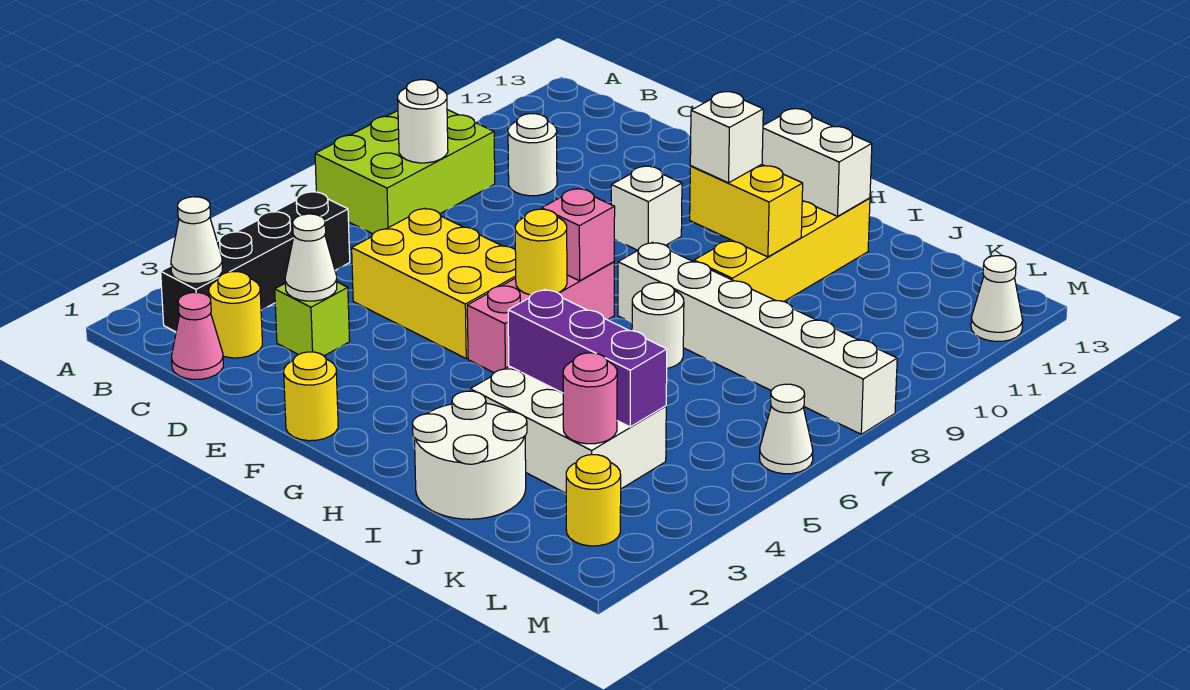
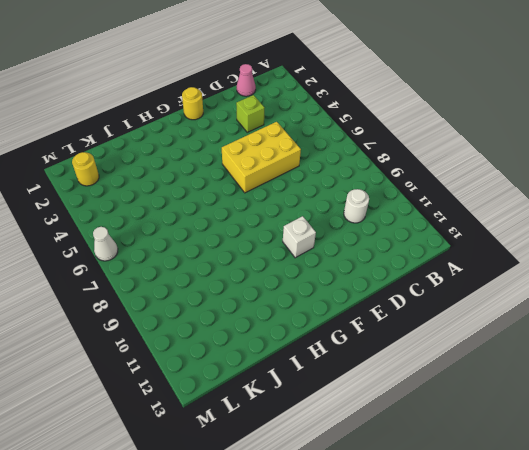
none -> lime brick A7:B9 level 1
none -> black brick B2:B5 level 1
none -> yellow round brick C2 level 1

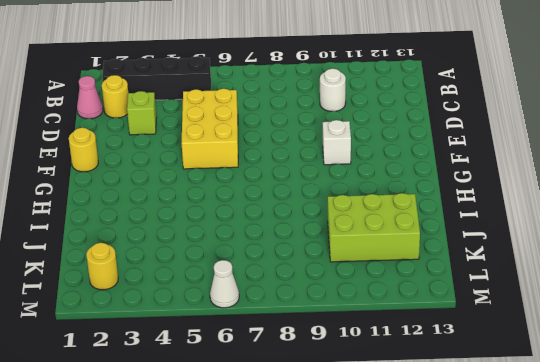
lime brick J10:K12 level 1 -> lime brick A7:B9 level 1
none -> pink brick G5:G7 level 1
none -> white brick H8:M8 level 1
none -> white round brick I1:J2 level 1

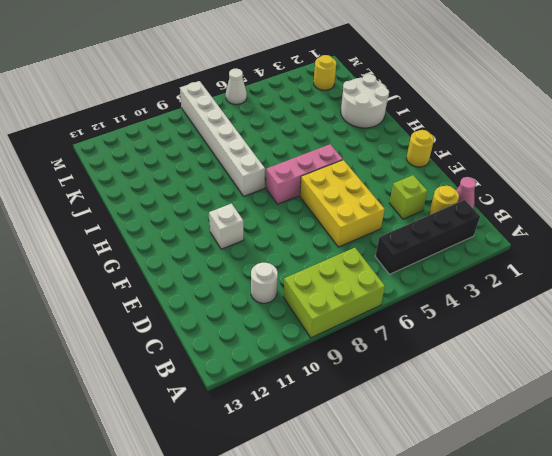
none -> white brick I3:K4 level 1
none -> white round brick I7 level 1
none -> yellow brick I9:I12 level 1

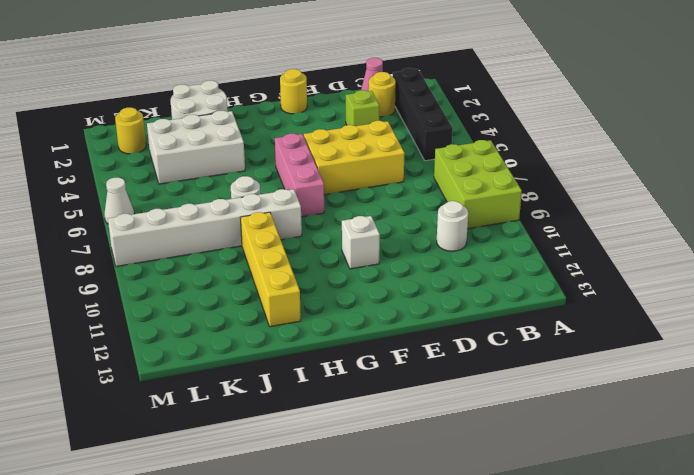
none -> white cone M12 level 1
none -> white cone B2 level 2
none -> white round brick B8 level 2

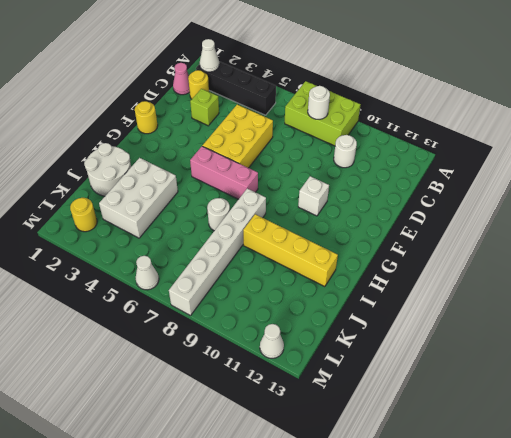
none -> white cone D3 level 2
none -> yellow round brick G6 level 2
none -> pink brick G7 level 2

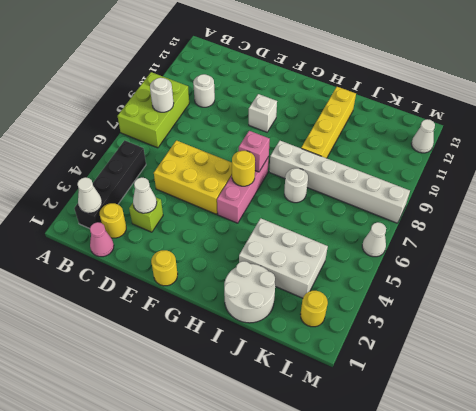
none -> yellow brick H10:I10 level 2
none -> white brick H12:I12 level 2
none -> purple brick I4:K4 level 2

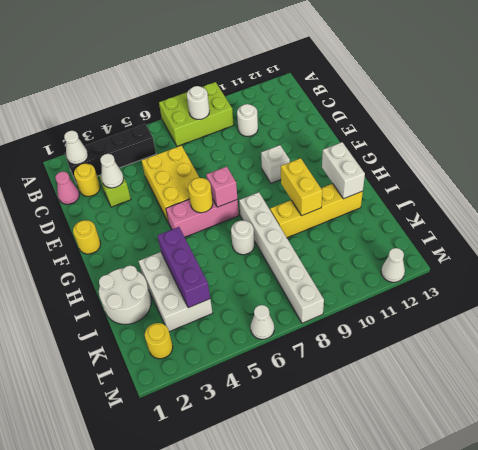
none -> pink round brick K3 level 2
none -> white brick H10 level 3

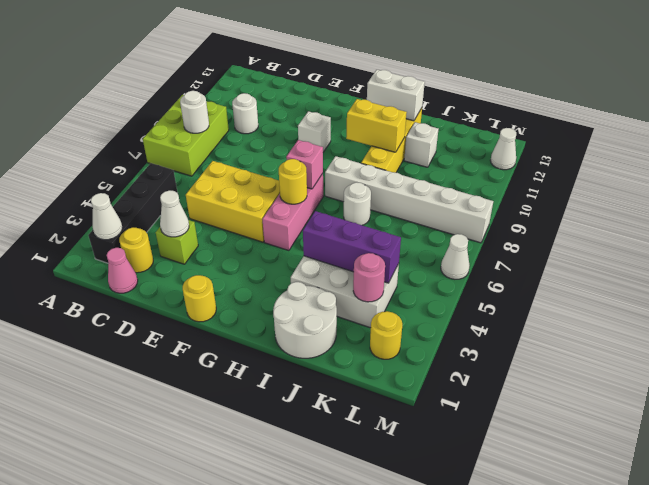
white brick J11 level 1 -> white brick H10 level 3

